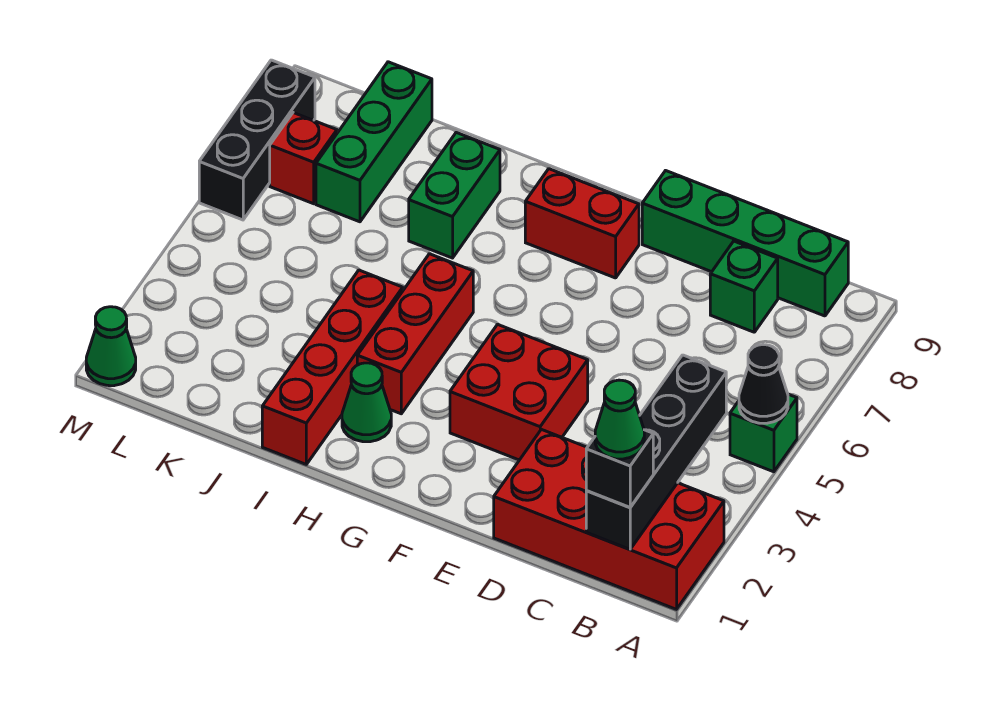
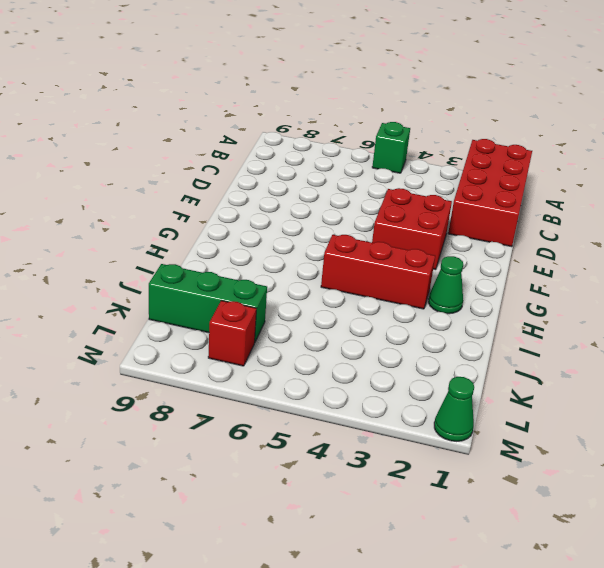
none -> green brick B9:E9 level 1
none -> green brick C8 level 1
none -> red brick F8:G8 level 1

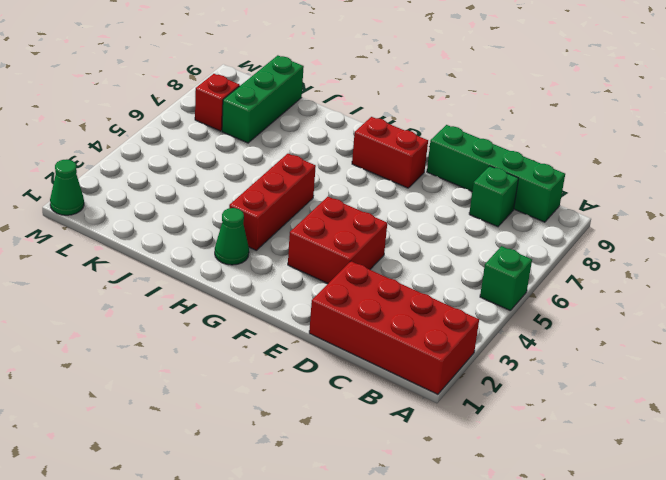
none -> red brick I1:I4 level 1
none -> green brick I7:I8 level 1
none -> black brick M6:M8 level 1

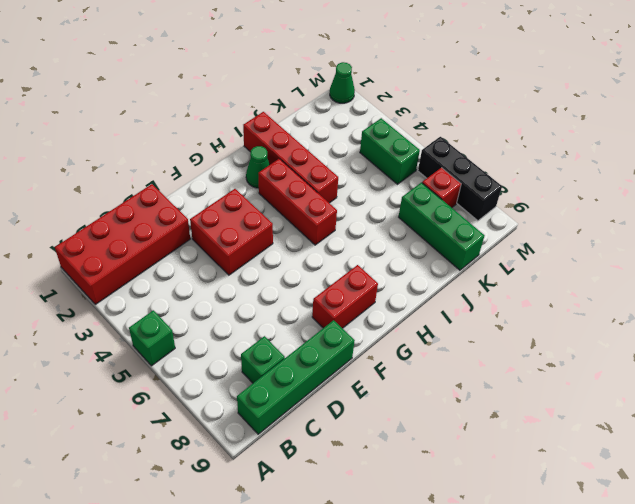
green brick L4:L5 level 1 -> green brick I7:I8 level 1
none -> black cone A5 level 2
none -> black brick B1:B4 level 2
none -> black brick B1 level 3

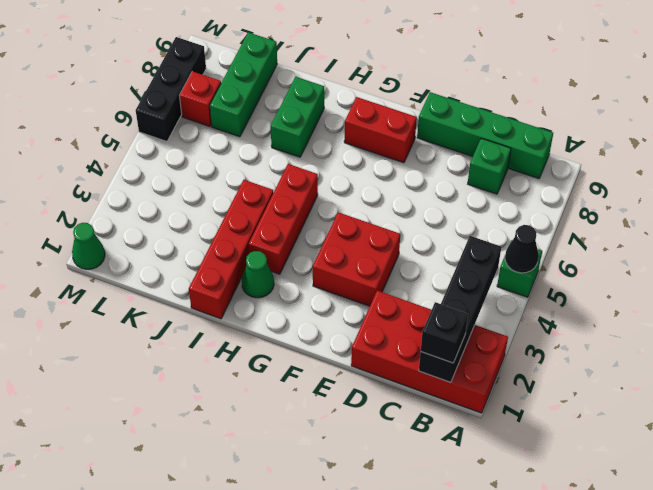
none -> green cone B1 level 4

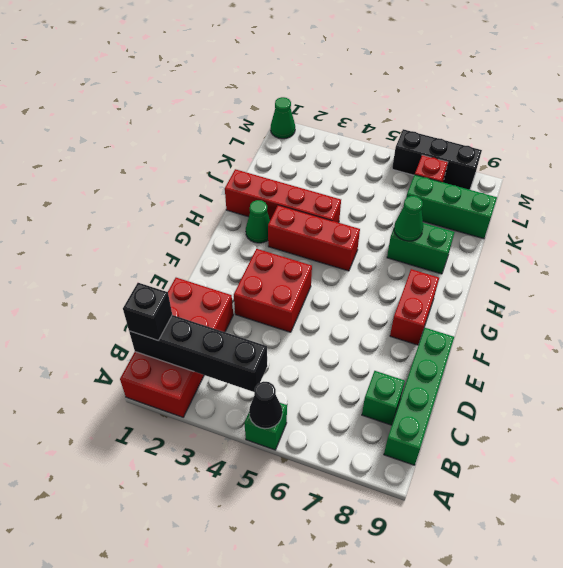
green cone I7 level 2 -> green cone B1 level 4

